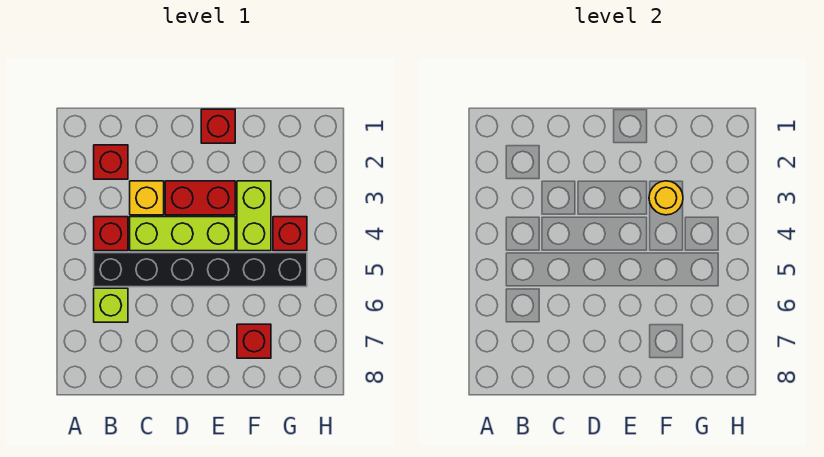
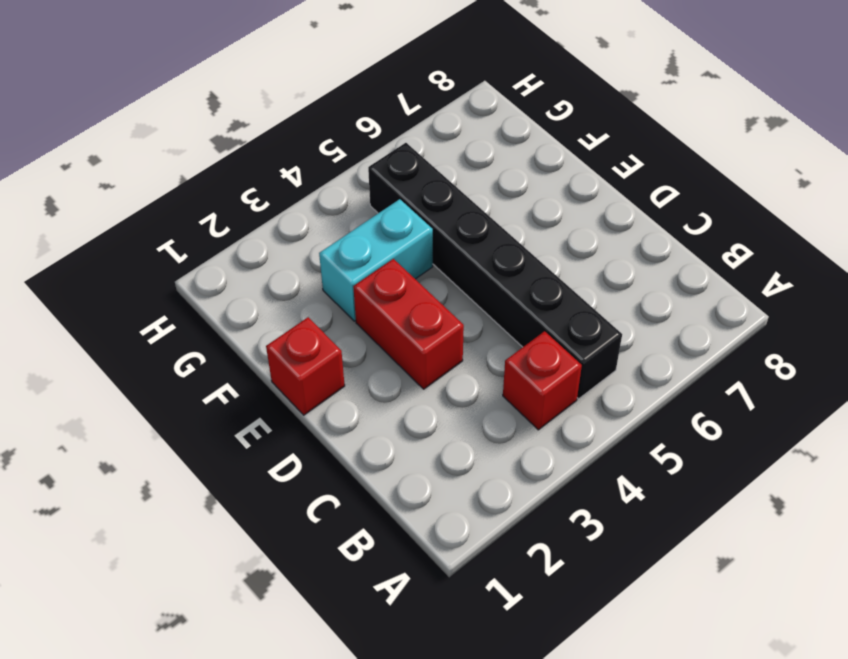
cyan brick F3:F4 level 1 -> lime brick F3:F4 level 1
none -> red brick B2 level 1
none -> lime brick B6 level 1
none -> yellow brick C3 level 1

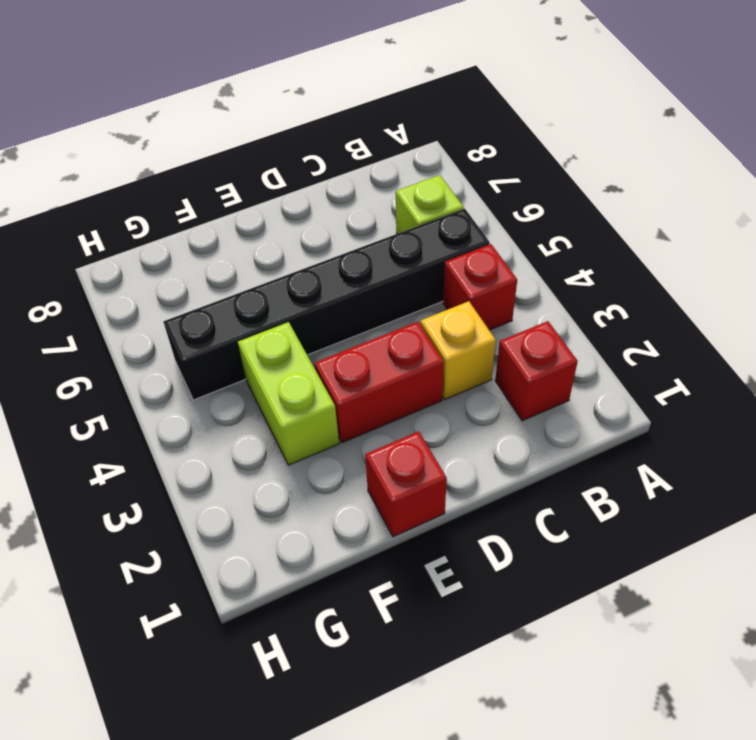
none -> lime brick C4:E4 level 1
none -> red brick F7 level 1
none -> red brick G4 level 1

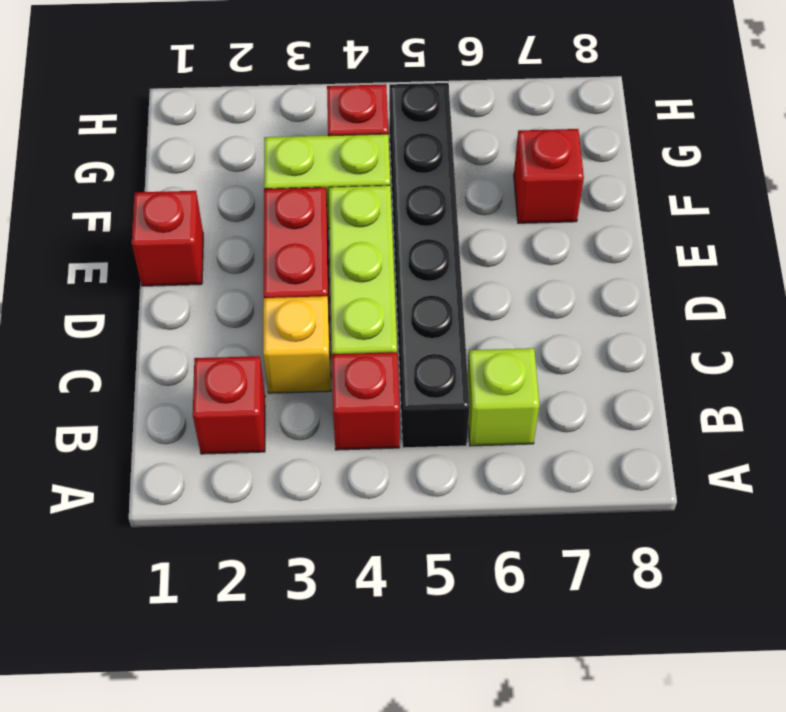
none -> yellow round brick F3 level 2

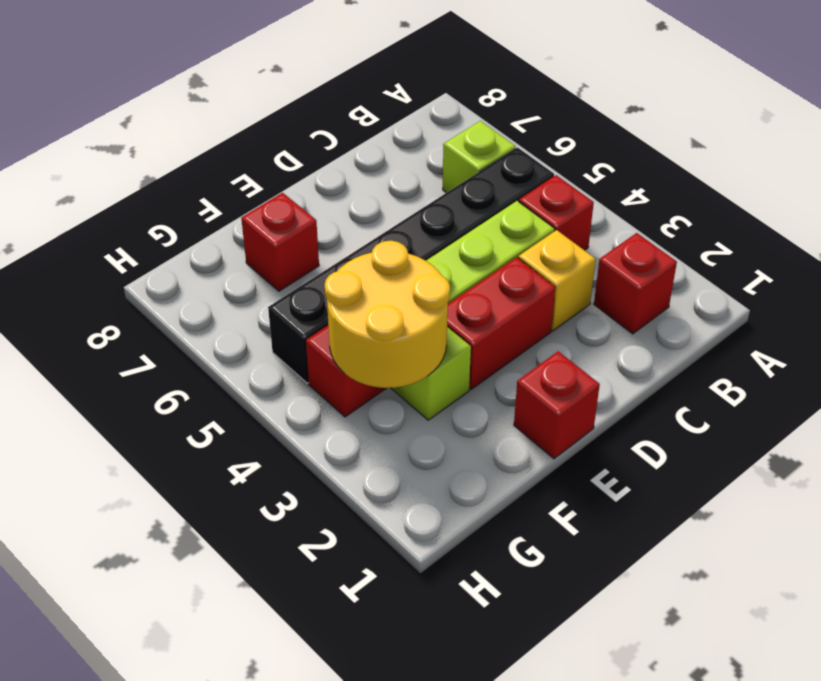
yellow round brick F3:G4 level 2 -> yellow round brick F3 level 2

